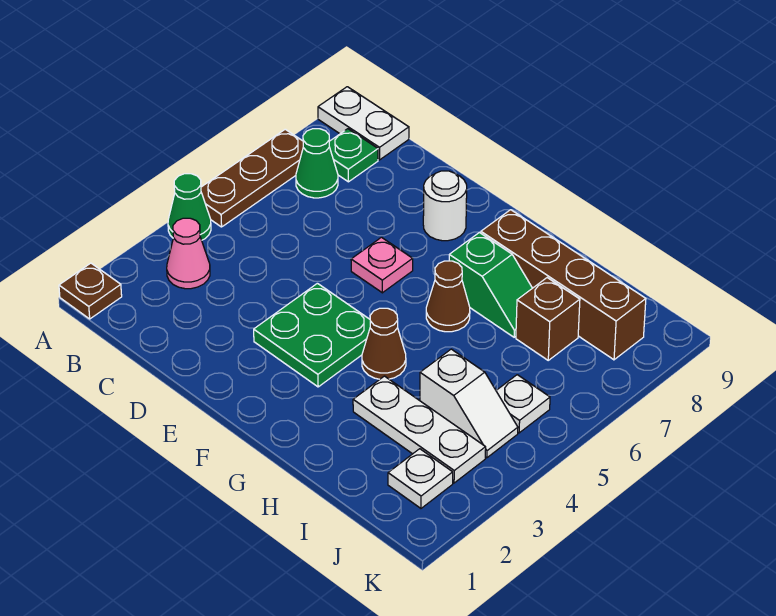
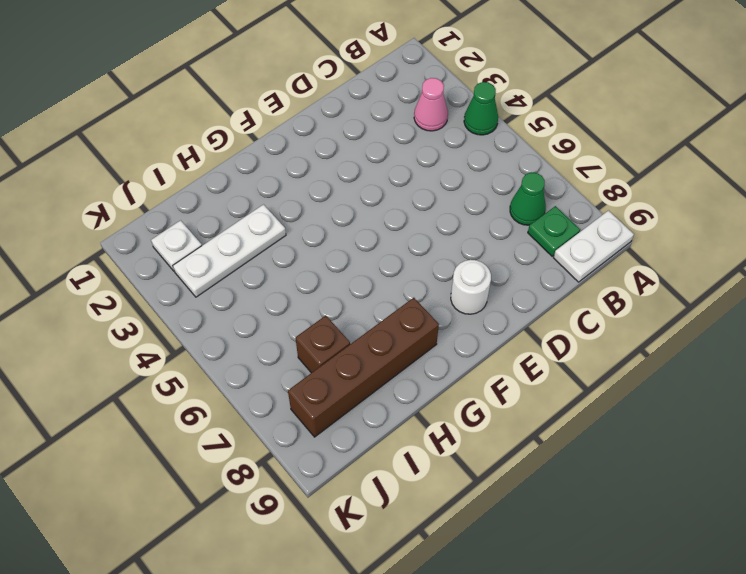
none -> brown plate A1 level 1
none -> brown plate A5:A7 level 1
none -> green plate E3:F4 level 1

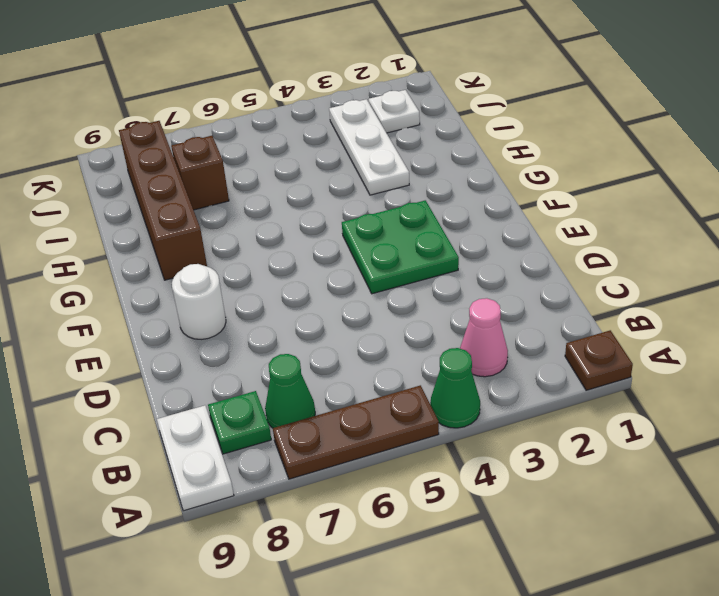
none -> pink plate E6 level 1
none -> brown cone G4 level 1
none -> brown cone G6 level 1

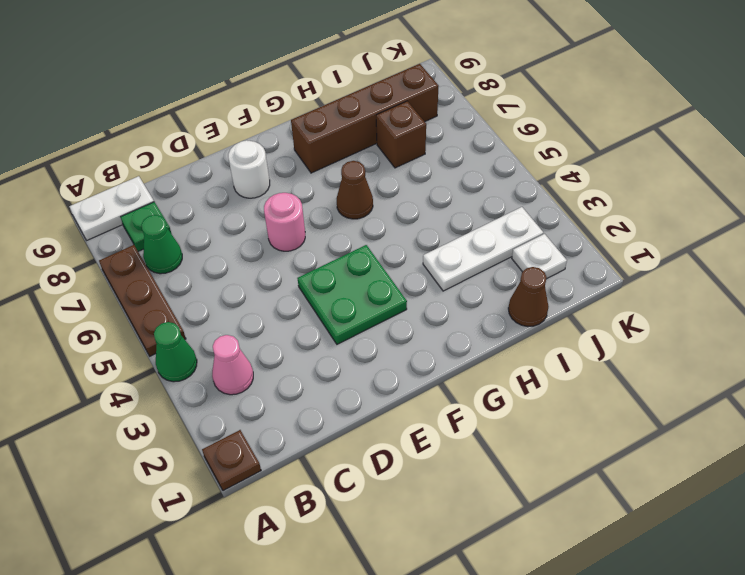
pink round brick E6 level 1 -> pink plate E6 level 1
brown cone I1 level 1 -> brown cone G4 level 1
none -> green slope G7:H7 level 1 top G
none -> white slope I4:J4 level 1 top I
none -> white plate J5 level 1

